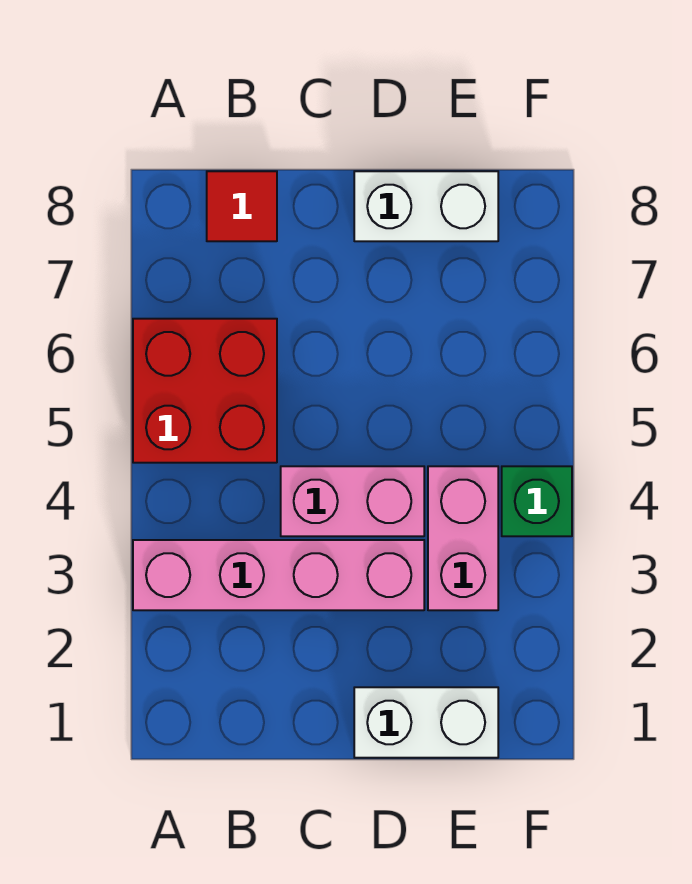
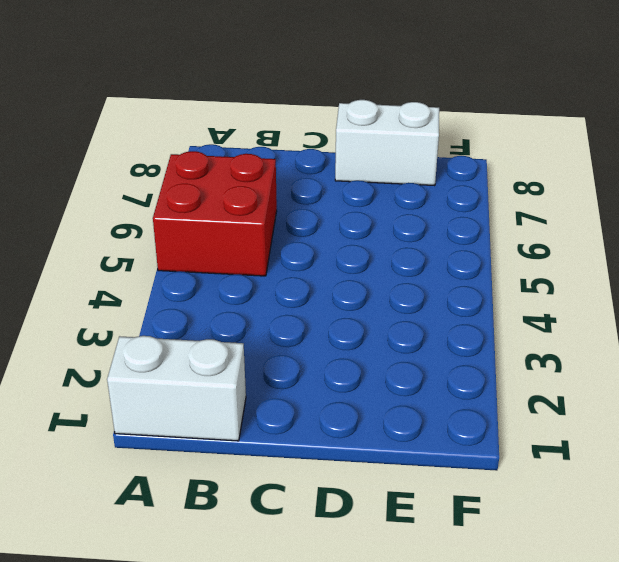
white brick A1:B1 level 1 -> white brick D1:E1 level 1
none -> pink brick A3:D3 level 1
none -> red tile B8 level 1

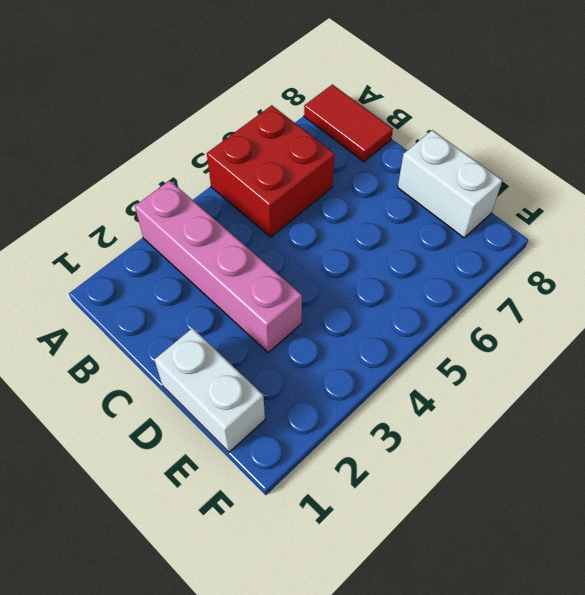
red tile A8:B8 level 1 -> red tile B8 level 1
none -> pink brick C4:D4 level 1
none -> pink brick E3:E4 level 1

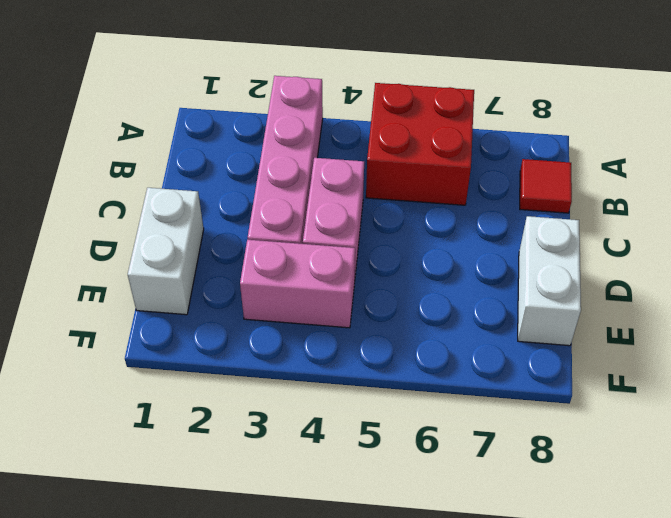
none -> green brick F4 level 1

